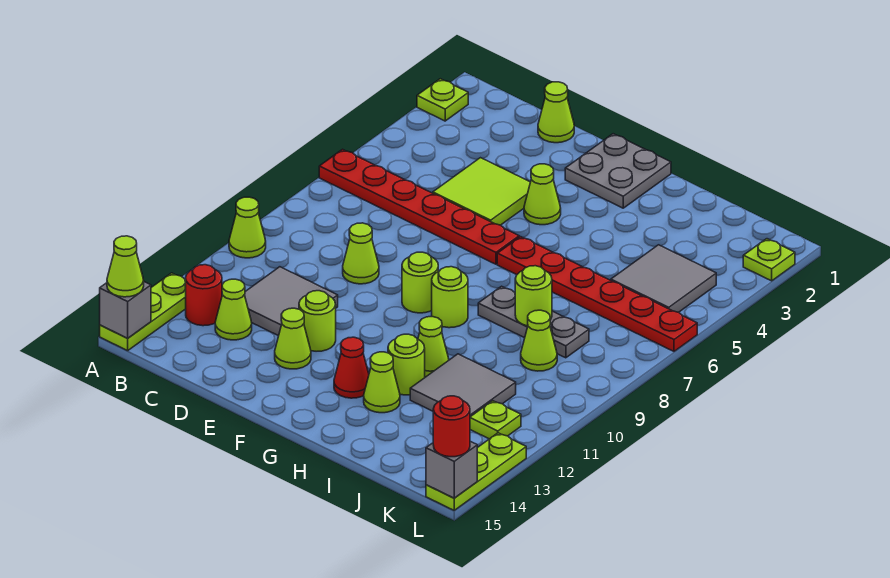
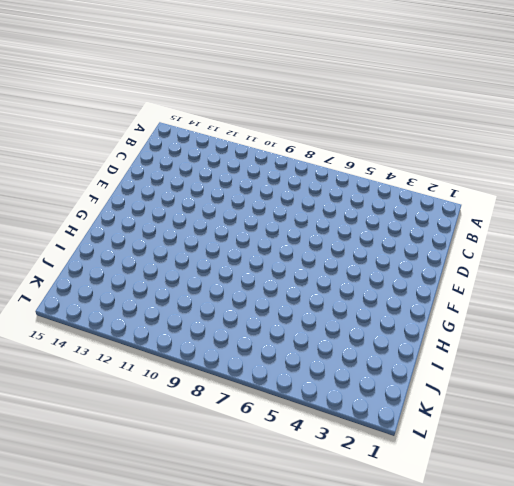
none -> lime plate A2 level 1
none -> red plate A6:F6 level 1
none -> lime cone A10 level 1
none -> lime plate A13:A15 level 1

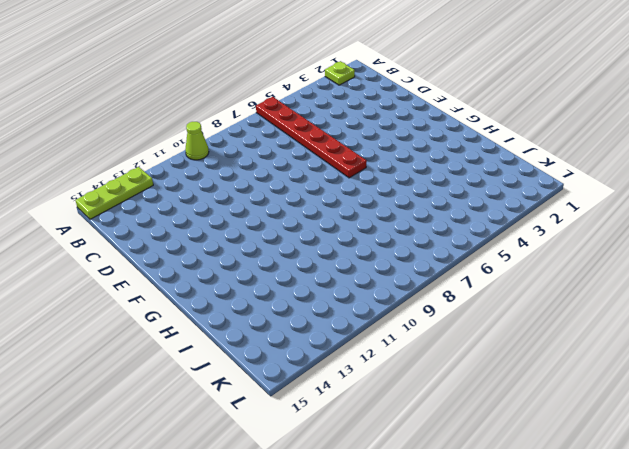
none -> red round brick B13 level 1
none -> grey tile C11:D12 level 1
none -> lime cone C13 level 1
none -> lime cone D1 level 1

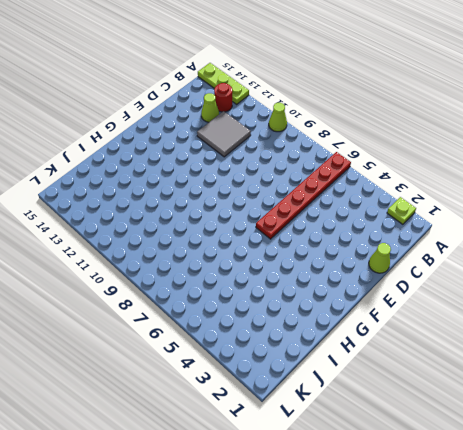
none -> lime tile D4:E5 level 1
none -> lime cone D9 level 1
none -> lime round brick E12 level 1
none -> lime cone E13 level 1

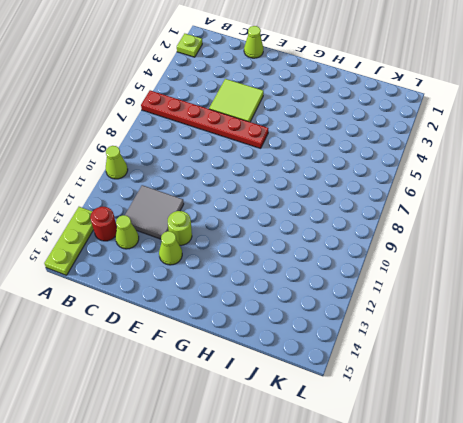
none -> lime cone D9 level 1
none -> grey plate F1:G2 level 1
none -> lime cone F4 level 1
none -> lime round brick F9 level 1

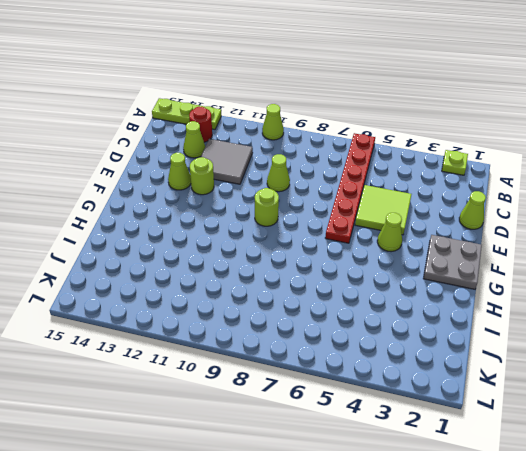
none -> red plate G6:L6 level 1
none -> lime round brick G9 level 1
none -> red cone G13 level 1
none -> grey plate H8:J8 level 1

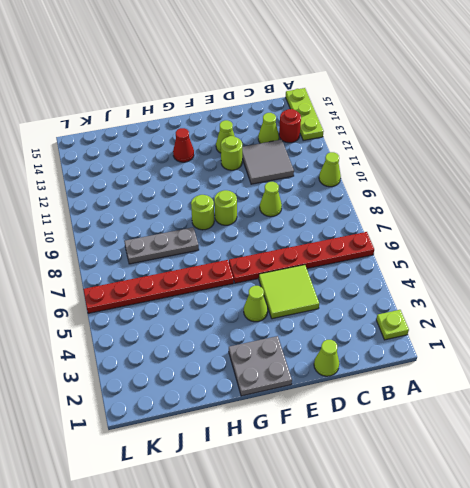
none -> lime cone H11 level 1
none -> lime round brick H12 level 1
none -> lime cone H13 level 1
none -> grey tile I11:J12 level 1

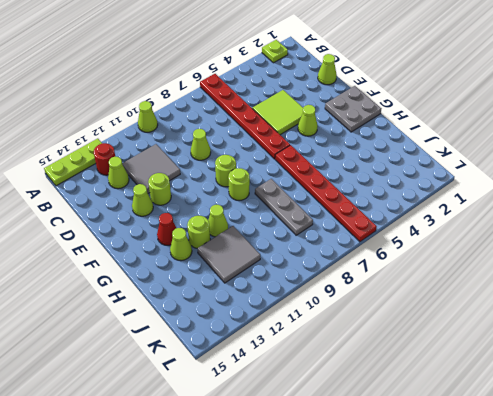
none -> grey tile J4:K5 level 1
none -> lime cone J9 level 1
none -> lime plate K12 level 1
none -> lime plate L2 level 1

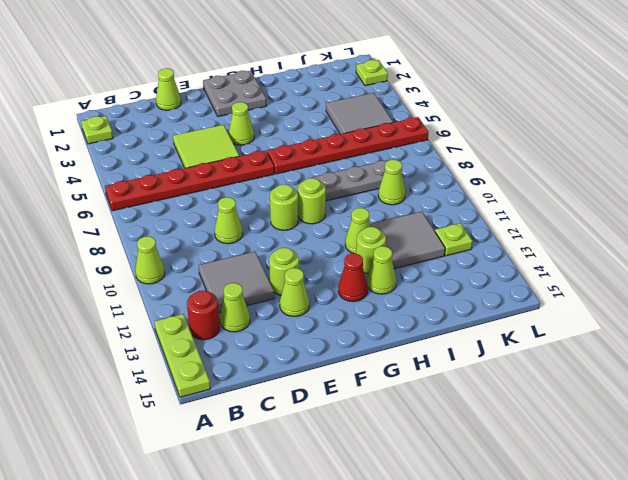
none -> lime plate L13:L15 level 1
none -> grey brick A15 level 2
none -> lime round brick I8 level 2
none -> grey brick L15 level 2

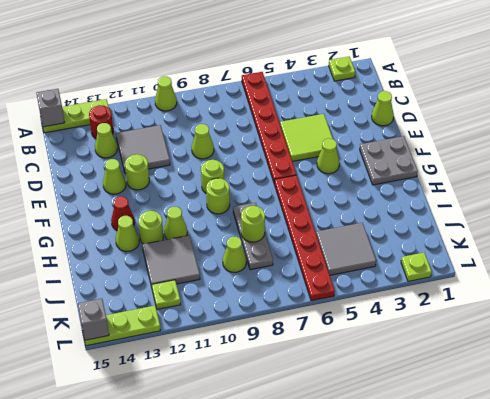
none -> lime cone A15 level 3
none -> red round brick L15 level 3

